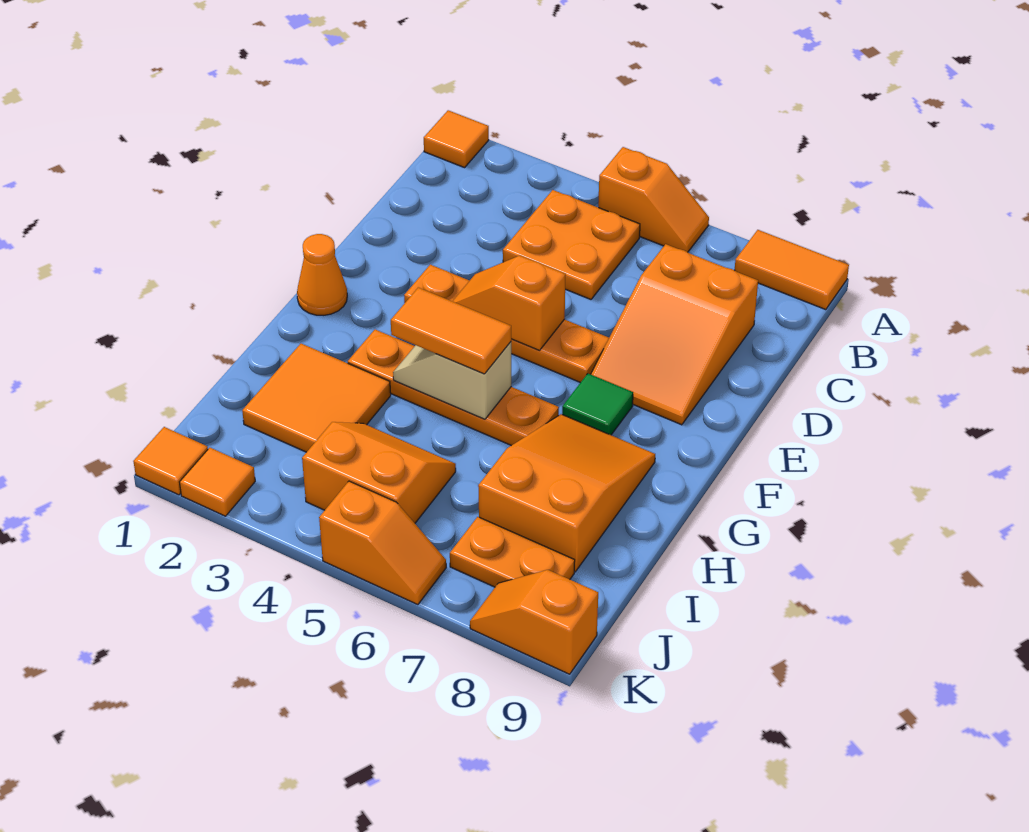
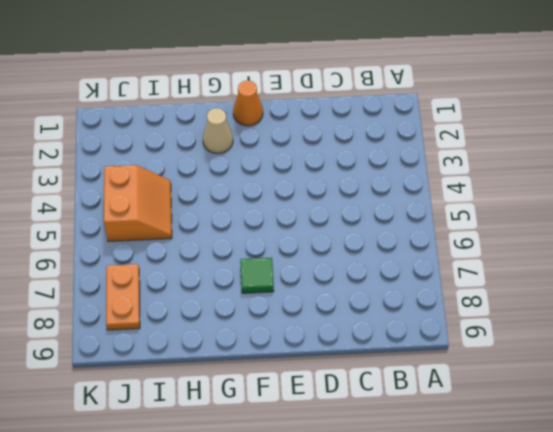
tan cone G2 level 1 -> none
none -> orange tile A1 level 1
none -> orange slope A5:A6 level 1 top 5
none -> orange tile A8:A9 level 1

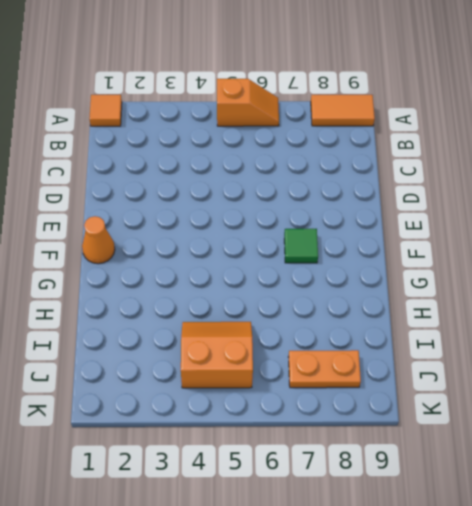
none -> orange plate B4:C5 level 1
none -> orange slope C7:E8 level 1 top C
none -> orange plate E3:E6 level 1

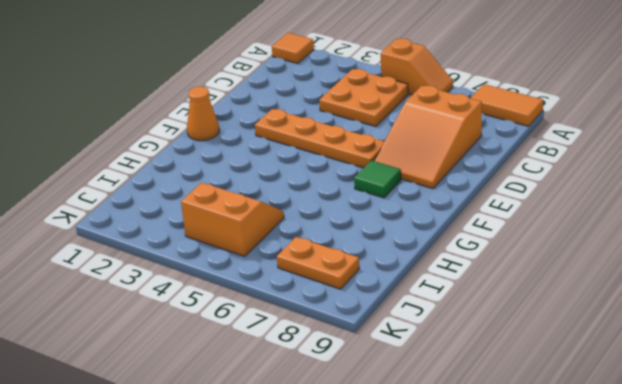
none -> orange plate G3:G6 level 1
none -> orange slope G7:I8 level 1 top I
none -> orange tile H2:I3 level 1

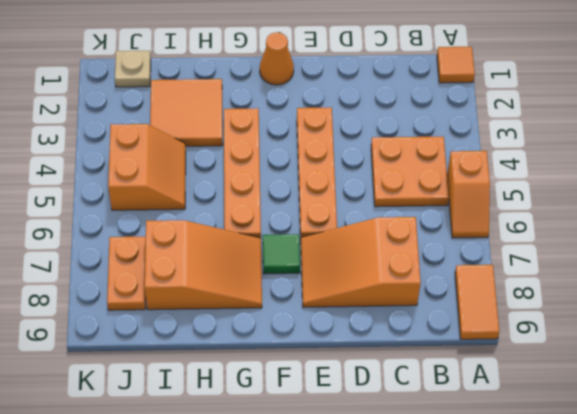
tan plate J1 level 1 -> none
none -> orange tile K1 level 1
none -> orange tile K2 level 1
none -> orange slope K5:K6 level 1 top 5

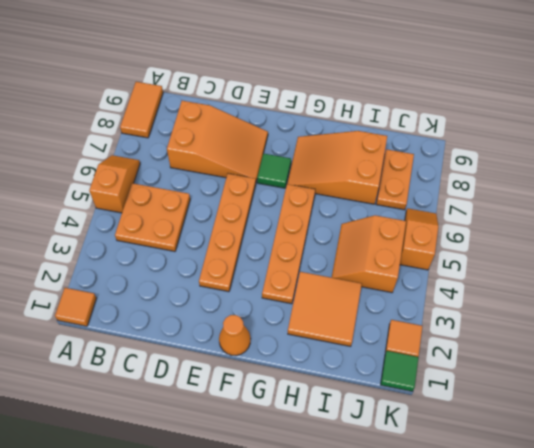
green tile K1 level 1 -> orange tile K1 level 1
none -> orange slope K8:K9 level 1 top 9
none -> orange slope E4:E5 level 2 top 5
none -> tan slope G4:G5 level 2 top 5

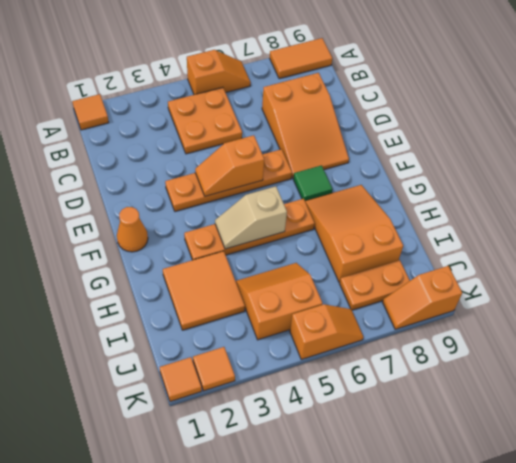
none -> orange tile G4:G5 level 3

